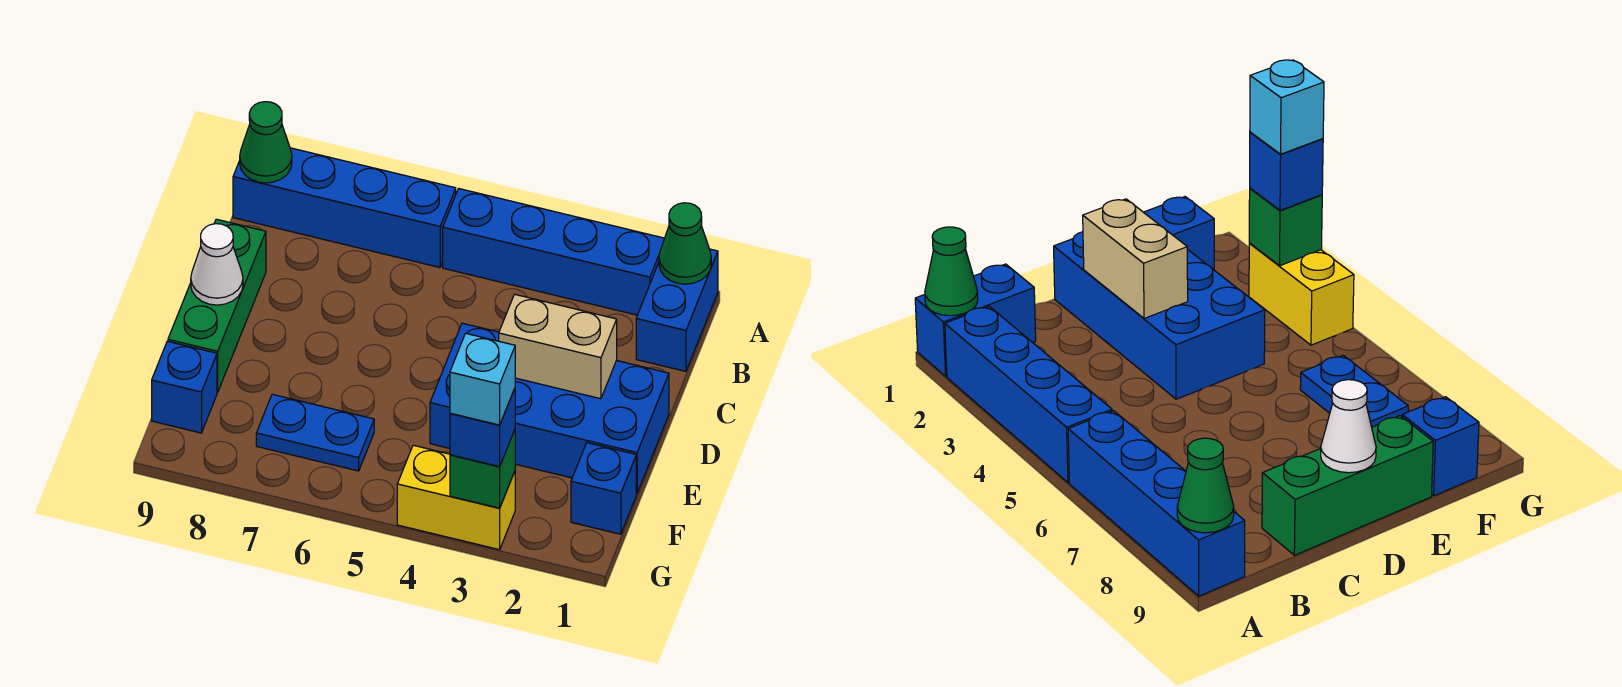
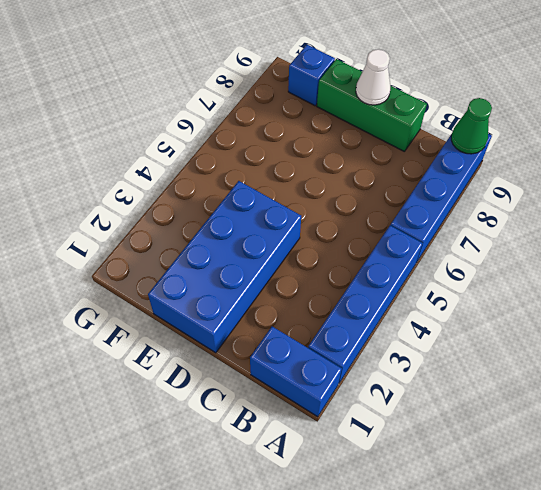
none -> blue brick F1 level 1
none -> blue plate F6:F7 level 1
none -> yellow brick G3:G4 level 1

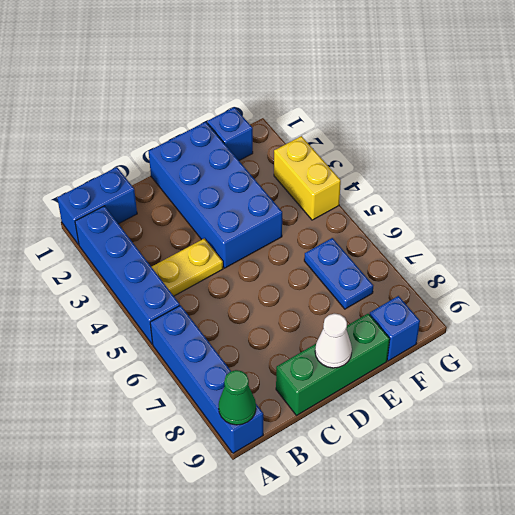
yellow plate B4:C4 level 1 -> none
none -> green cone A1 level 2
none -> tan brick D2:D3 level 2
none -> green brick G3 level 2

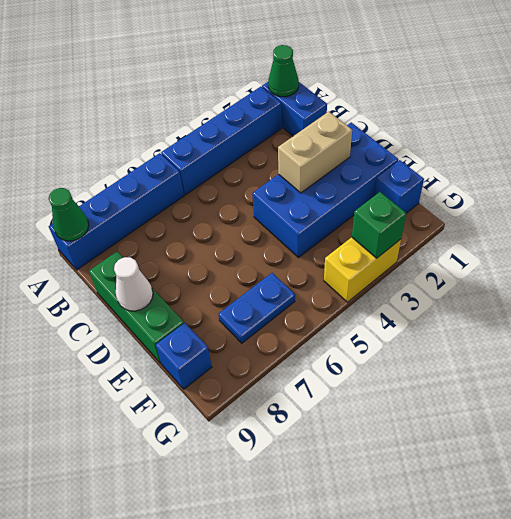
none -> blue brick G3 level 3
none -> cyan brick G3 level 4

